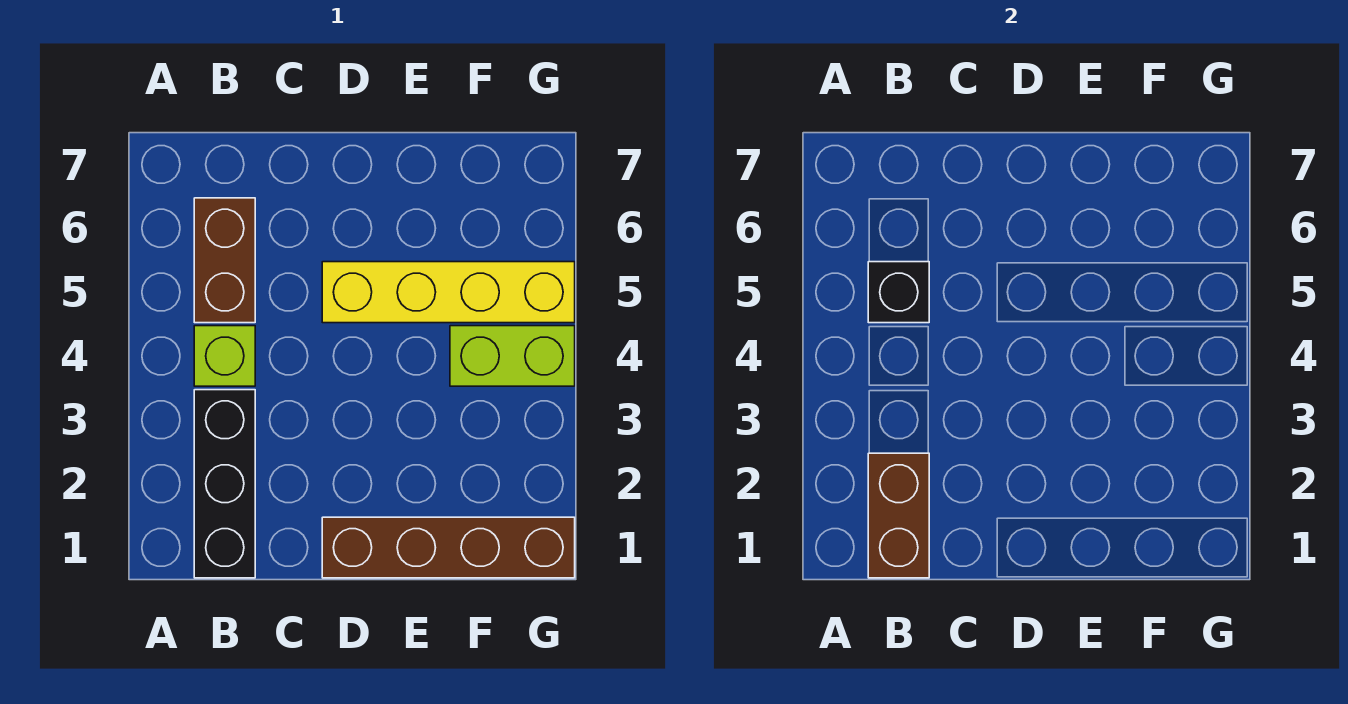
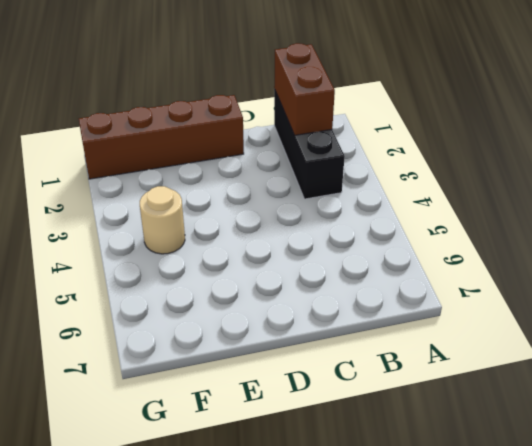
tan round brick F4 level 1 -> lime brick F4:G4 level 1
none -> lime brick B4 level 1
none -> brown brick B5:B6 level 1

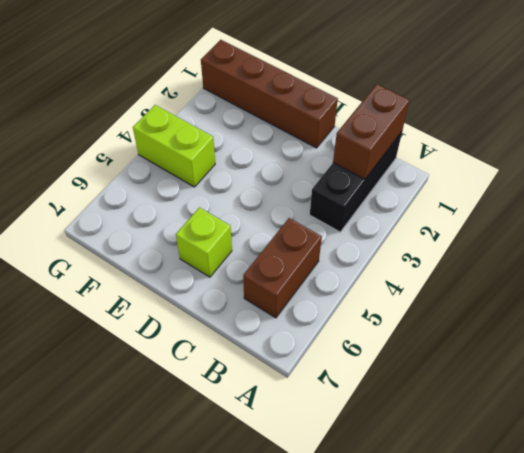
lime brick D6 level 1 -> lime brick B4 level 1
none -> yellow brick D5:G5 level 1
none -> black brick B5 level 2

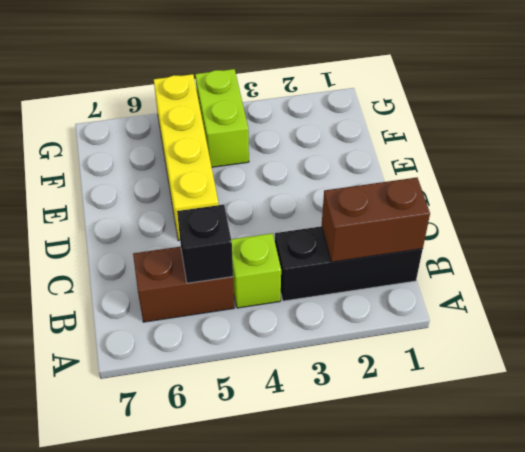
none -> brown brick D1:G1 level 1

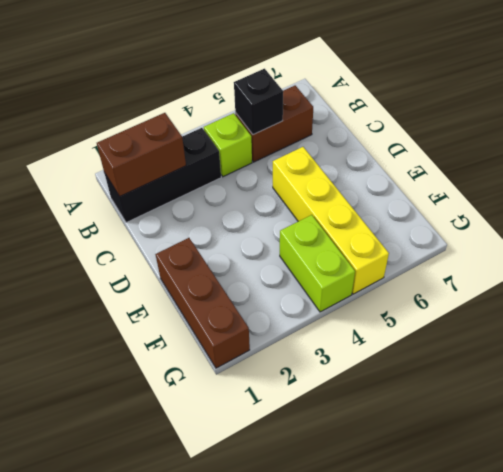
brown brick E1:G1 level 1 -> brown brick D1:G1 level 1

